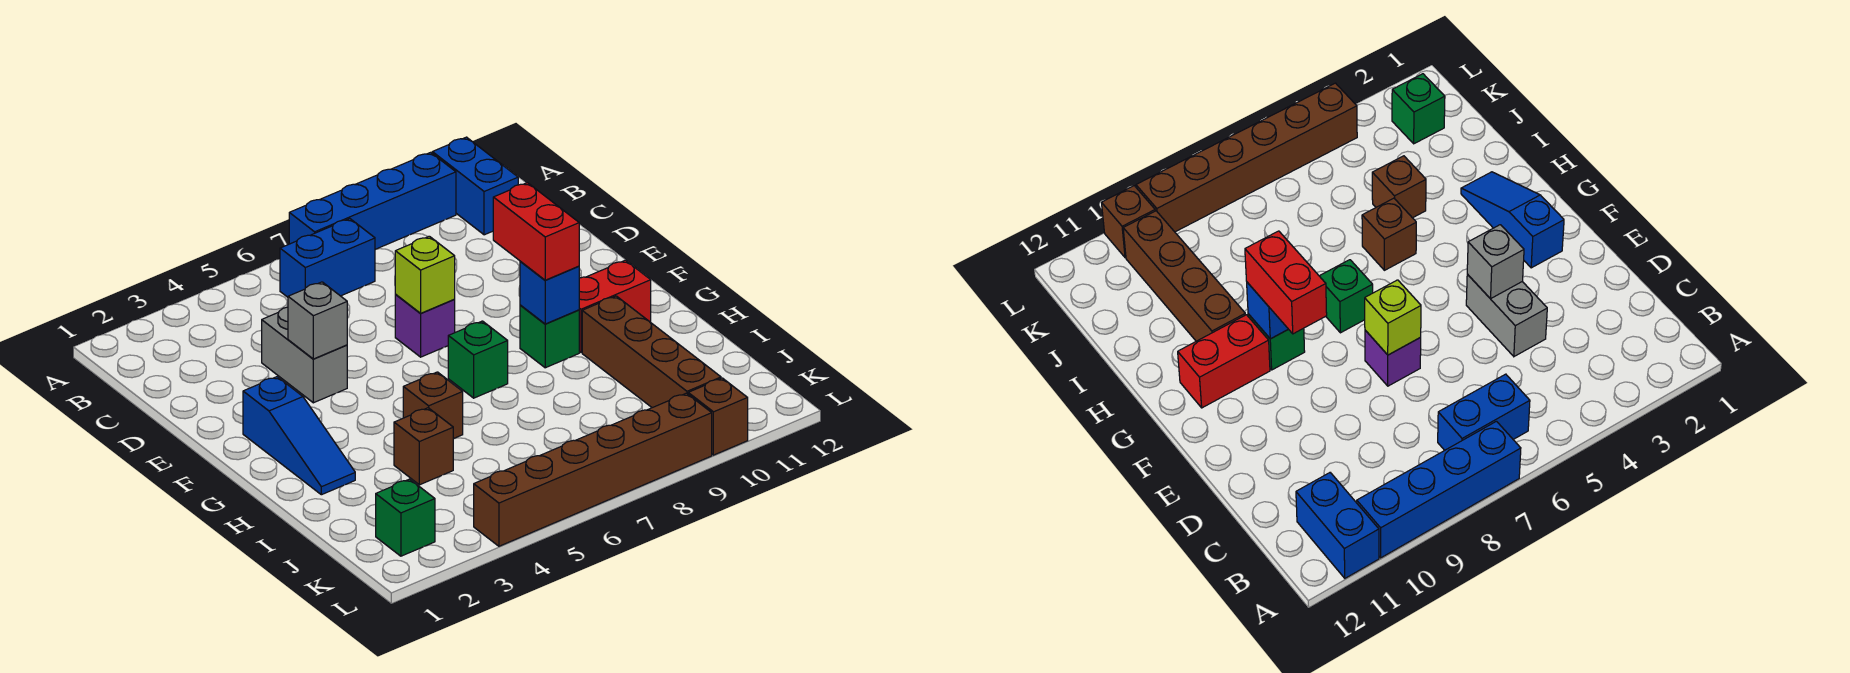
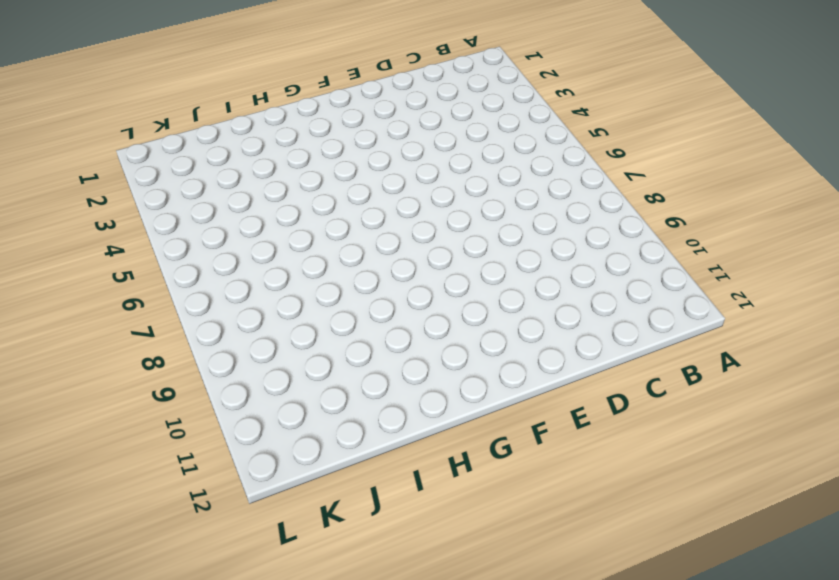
none -> blue brick A7:A10 level 1
none -> blue brick A11:B11 level 1
none -> blue brick B6:B7 level 1

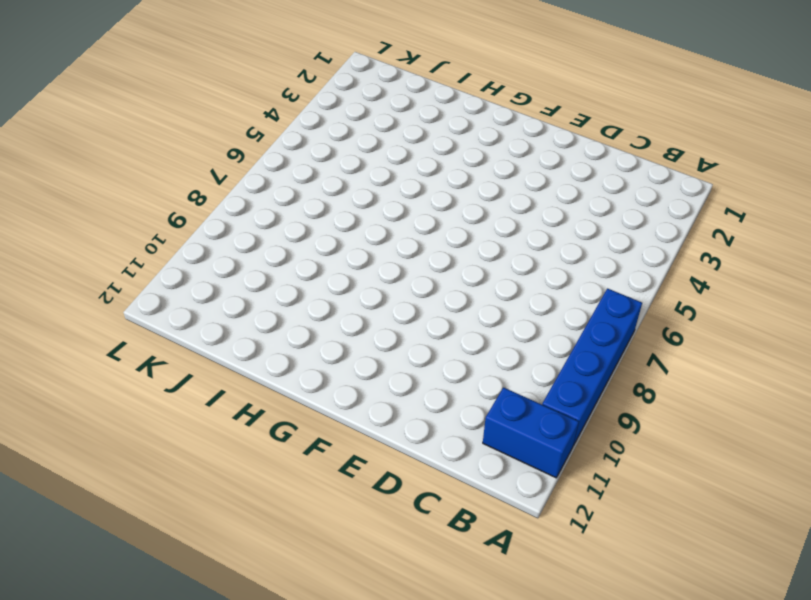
none -> blue brick B6:B7 level 1
none -> grey brick D4:E4 level 1
none -> purple brick E7 level 1

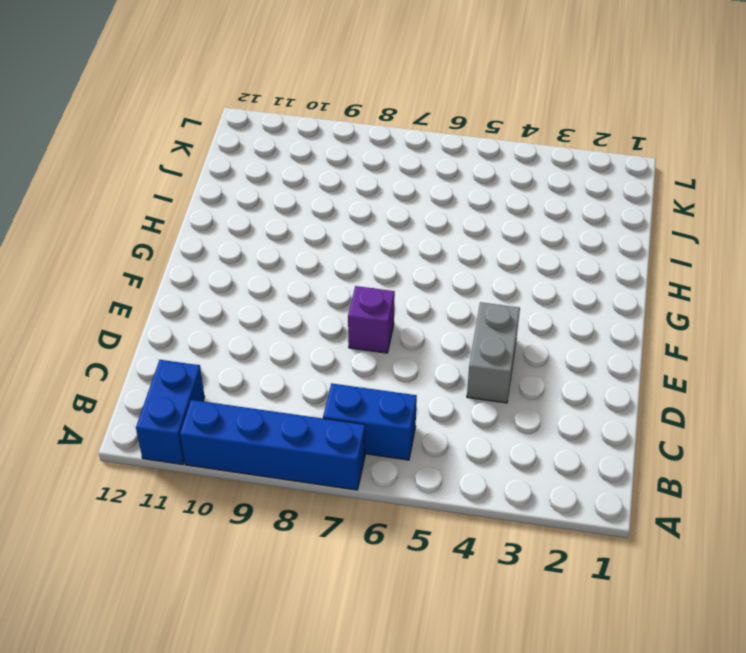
none -> blue slope F2:H2 level 1 top F
none -> green brick G7 level 1
none -> green brick G9 level 1

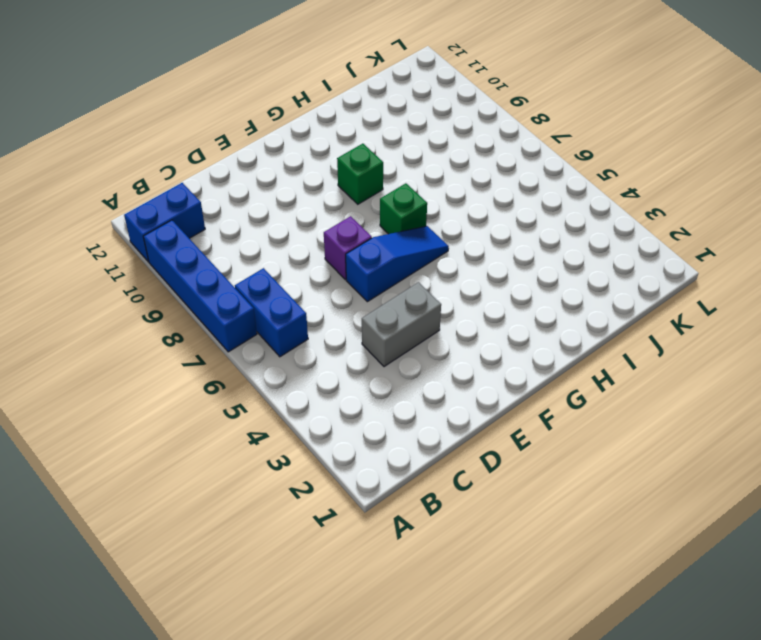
blue slope E6:G6 level 1 top E -> blue slope F2:H2 level 1 top F
none -> red brick G10:G11 level 1
none -> brown brick H5 level 1
none -> brown brick H10:K10 level 1

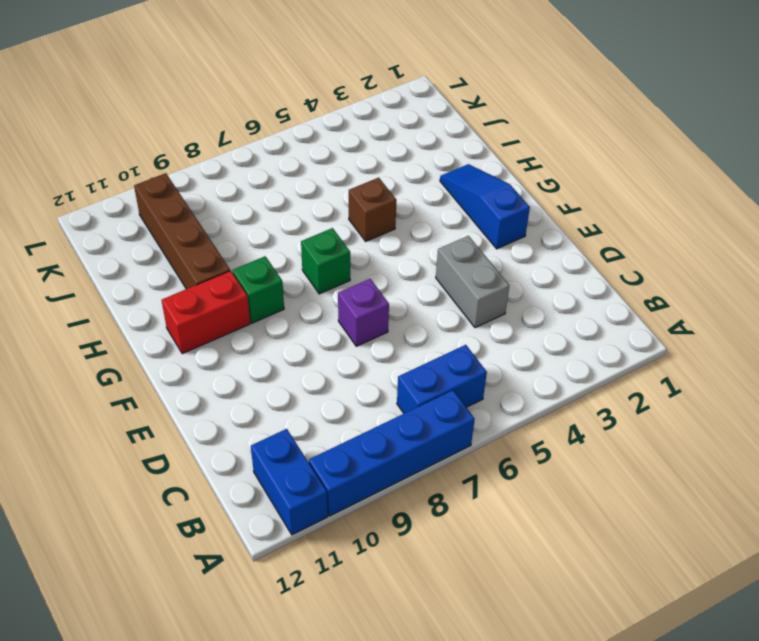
none -> brown brick I4 level 1
none -> green brick K2 level 1
none -> brown brick L4:L9 level 1

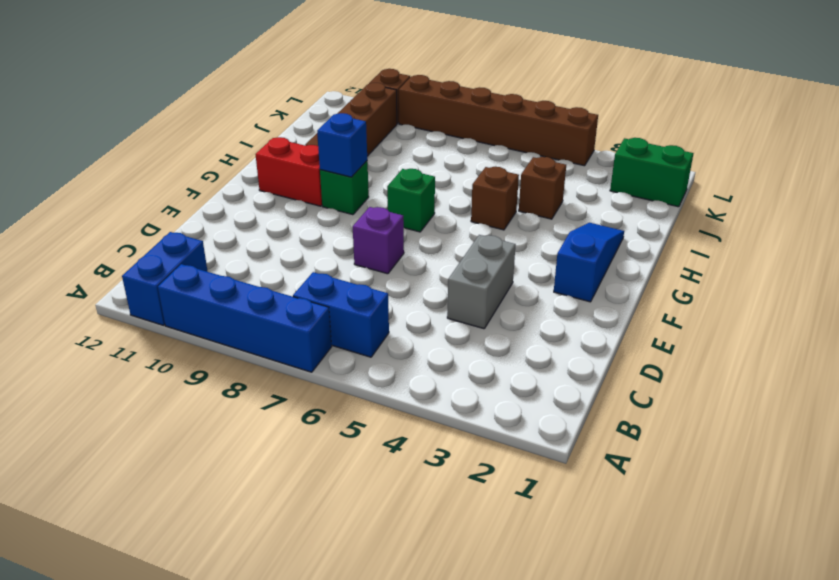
green brick K1:K2 level 1 -> green brick K2 level 1
none -> grey brick E4 level 2
none -> lime brick E7 level 2
none -> red brick F9:G9 level 3

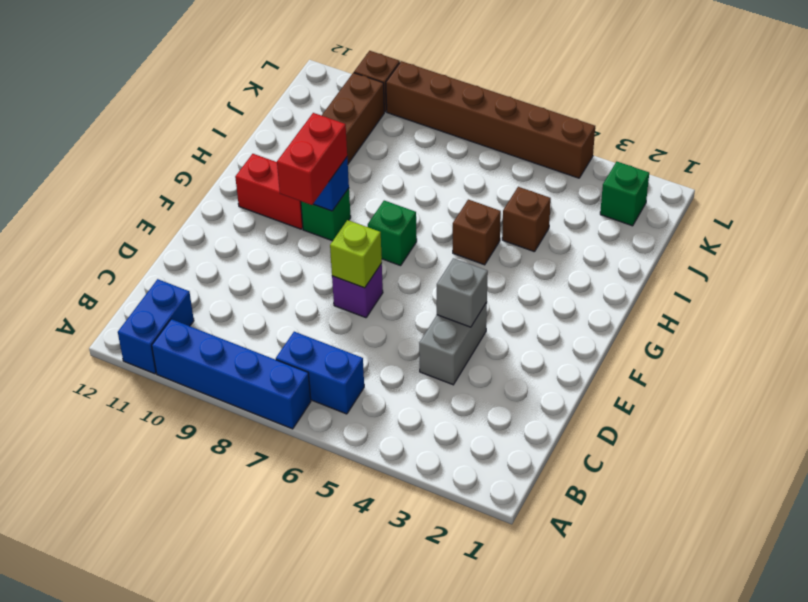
none -> blue slope F2:H2 level 1 top F

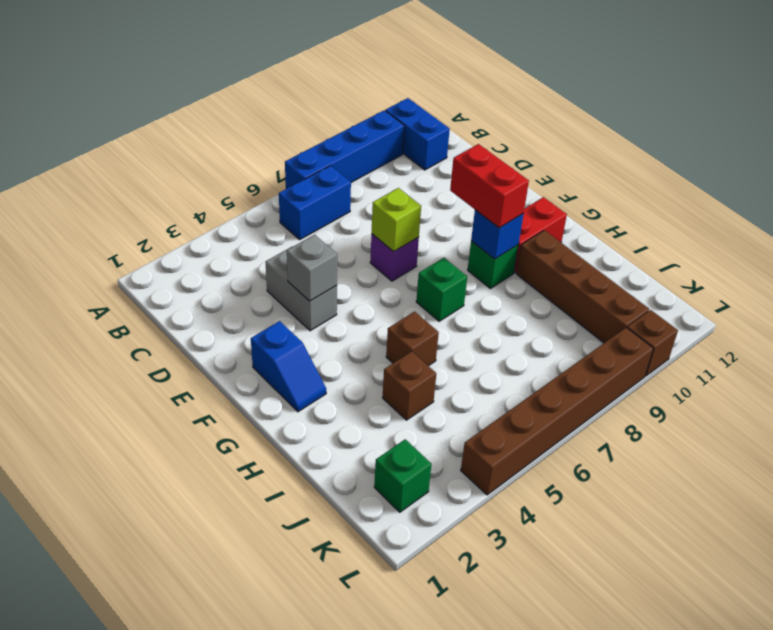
blue slope F2:G2 level 1 top F -> blue slope F2:H2 level 1 top F

